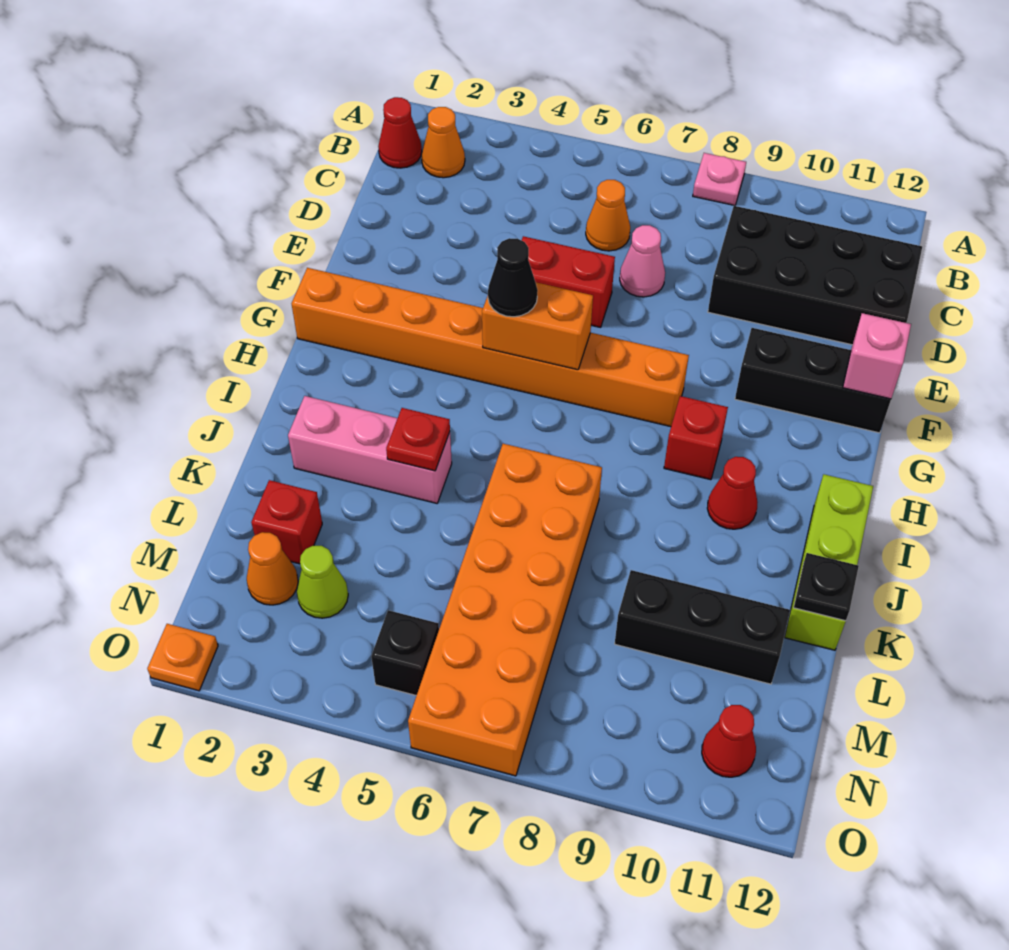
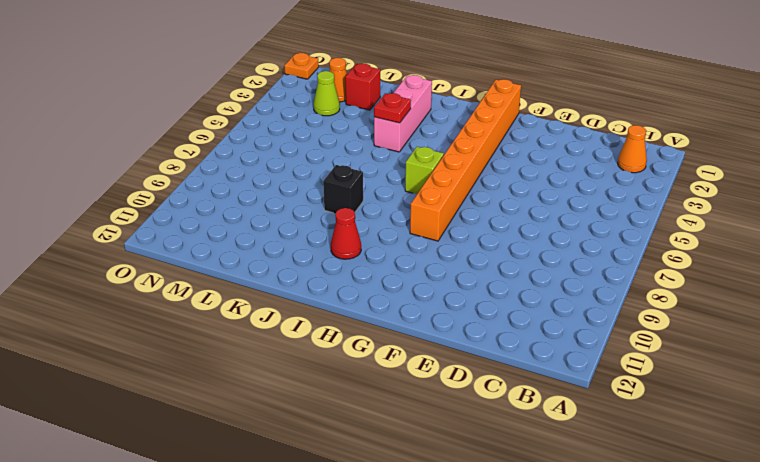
lime brick H6 level 1 -> none
black brick J8 level 1 -> black brick N5 level 1
none -> pink plate A8 level 1
none -> red cone B1 level 1
none -> orange cone C6 level 1

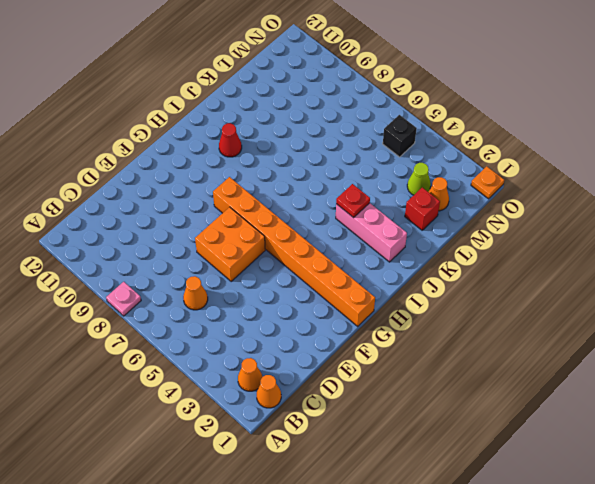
orange cone B1 level 1 -> red cone B1 level 1
orange brick E6:F7 level 1 -> red brick E5:E6 level 1
none -> black brick C9:D12 level 1
none -> pink cone D7 level 1
none -> black brick F10:F12 level 1

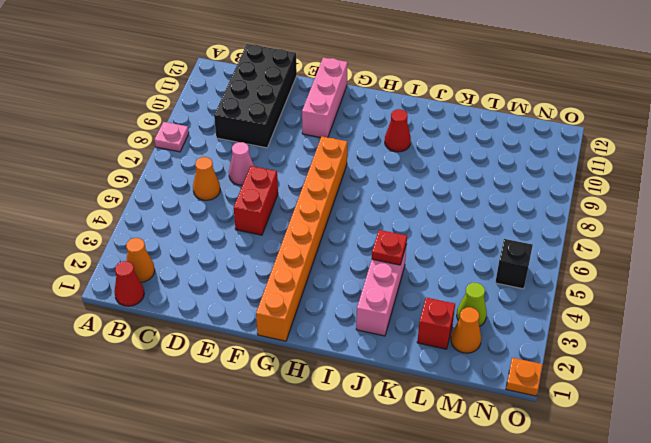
pink brick F10:F12 level 1 -> black brick F10:F12 level 1
none -> red brick H9 level 1
none -> lime brick I12:K12 level 1
none -> orange brick J6:O7 level 1

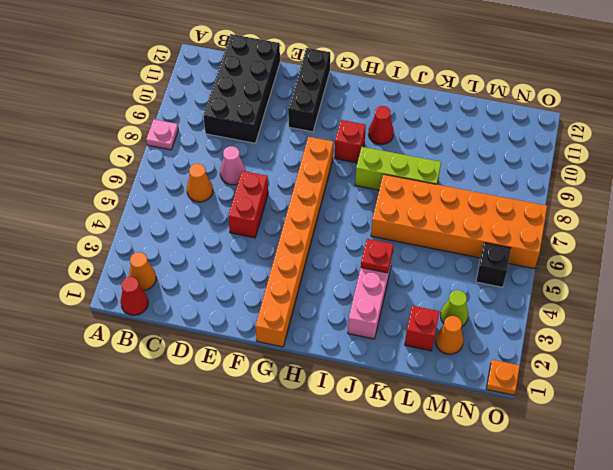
lime brick I8:K8 level 1 -> lime brick I12:K12 level 1
none -> black brick L9:L11 level 1
none -> red cone N11 level 1
none -> pink brick F12 level 2

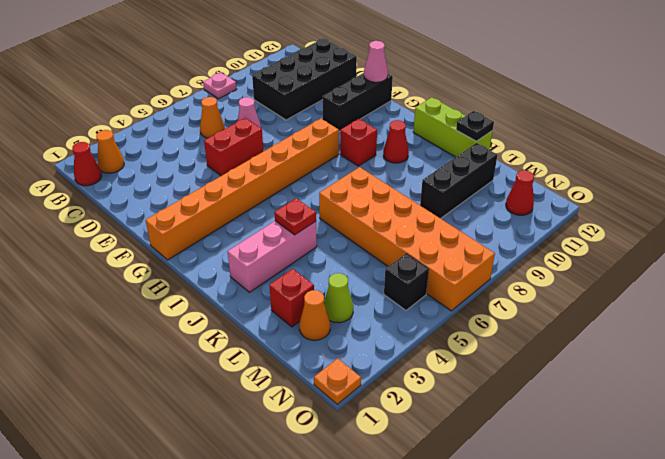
pink cone F12 level 2 -> pink brick F12 level 2
none -> orange brick G5:G6 level 2
none -> black cone G5 level 3

